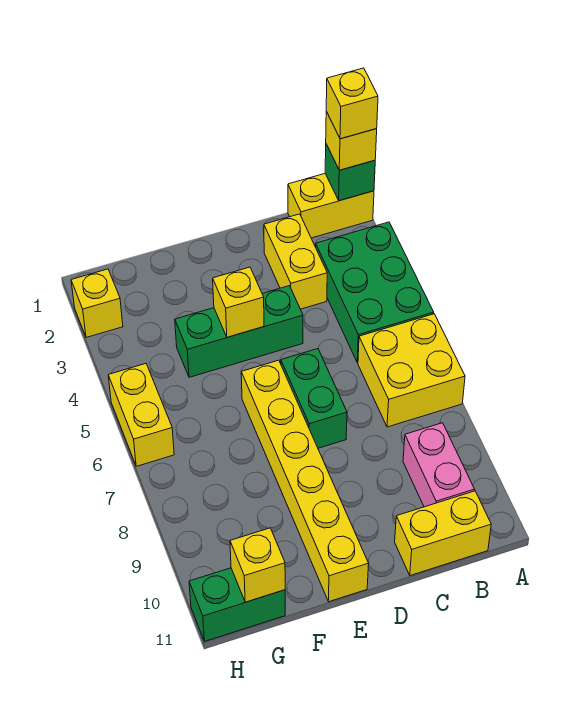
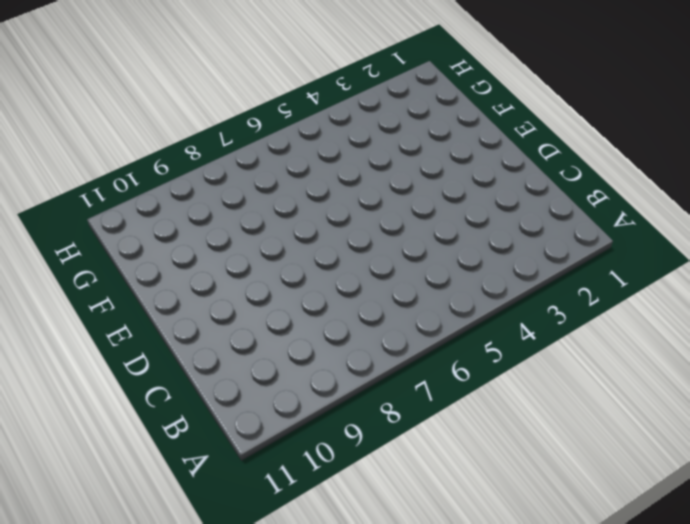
none -> yellow brick A1:B1 level 1
none -> green brick A3:B5 level 1
none -> yellow brick A6:B7 level 1

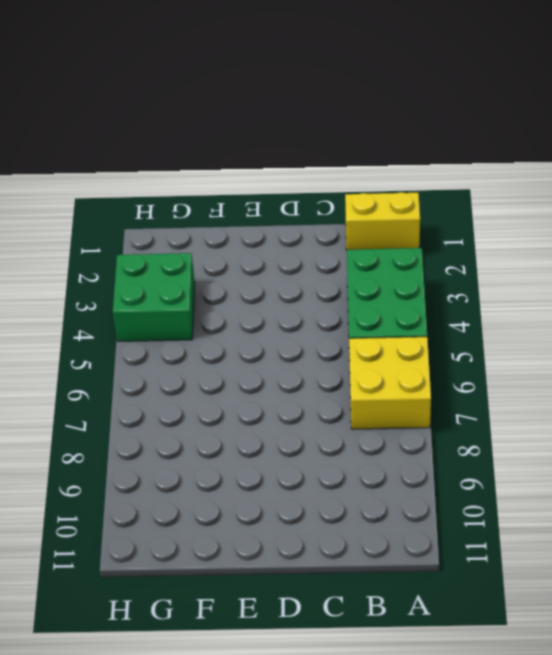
green brick G3:H4 level 1 -> none
none -> pink brick B9:B10 level 1
none -> yellow brick B11:C11 level 1
none -> yellow brick C2:C3 level 1

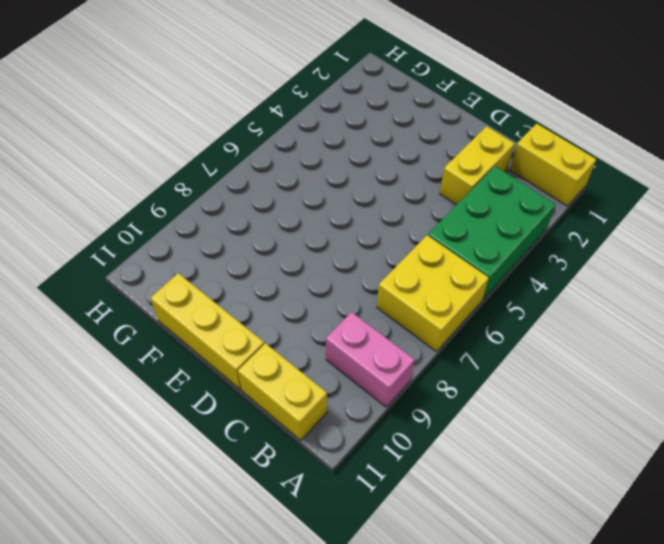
pink brick A9:B9 level 1 -> pink brick B9:B10 level 1
yellow brick D11:F11 level 1 -> yellow brick E6:E11 level 1
none -> green brick D4:F4 level 1
none -> green brick D6:D7 level 1
none -> green brick G11:H11 level 1

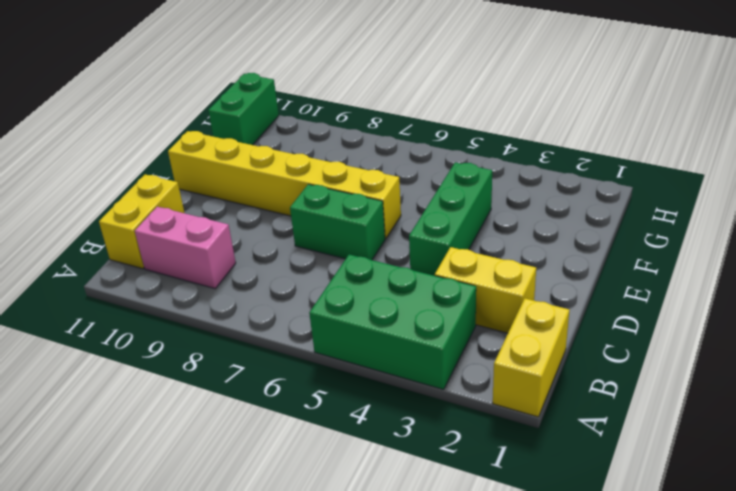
none -> yellow brick A6:B7 level 1
none -> yellow brick H2 level 1
none -> yellow brick H5:H6 level 1

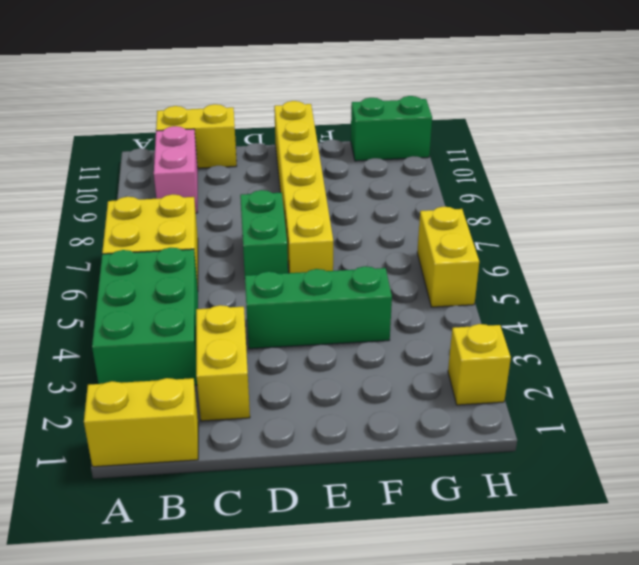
none -> green brick A1 level 2
none -> yellow brick E4 level 2
none -> yellow brick G11 level 2

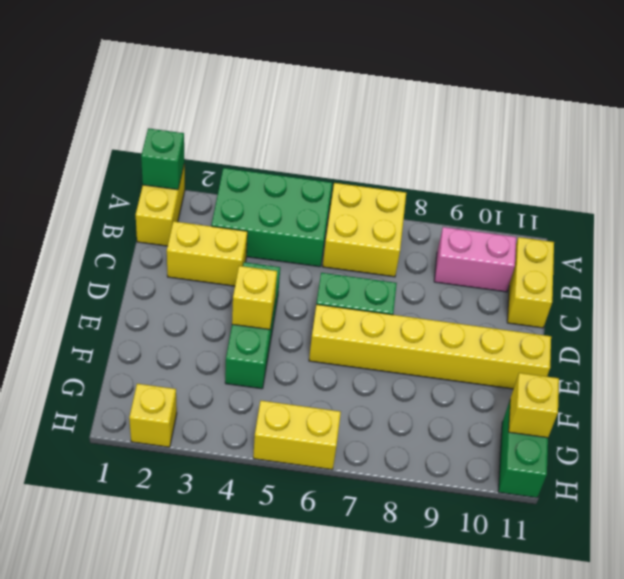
none -> yellow brick A1 level 3
none -> yellow brick A1 level 4

